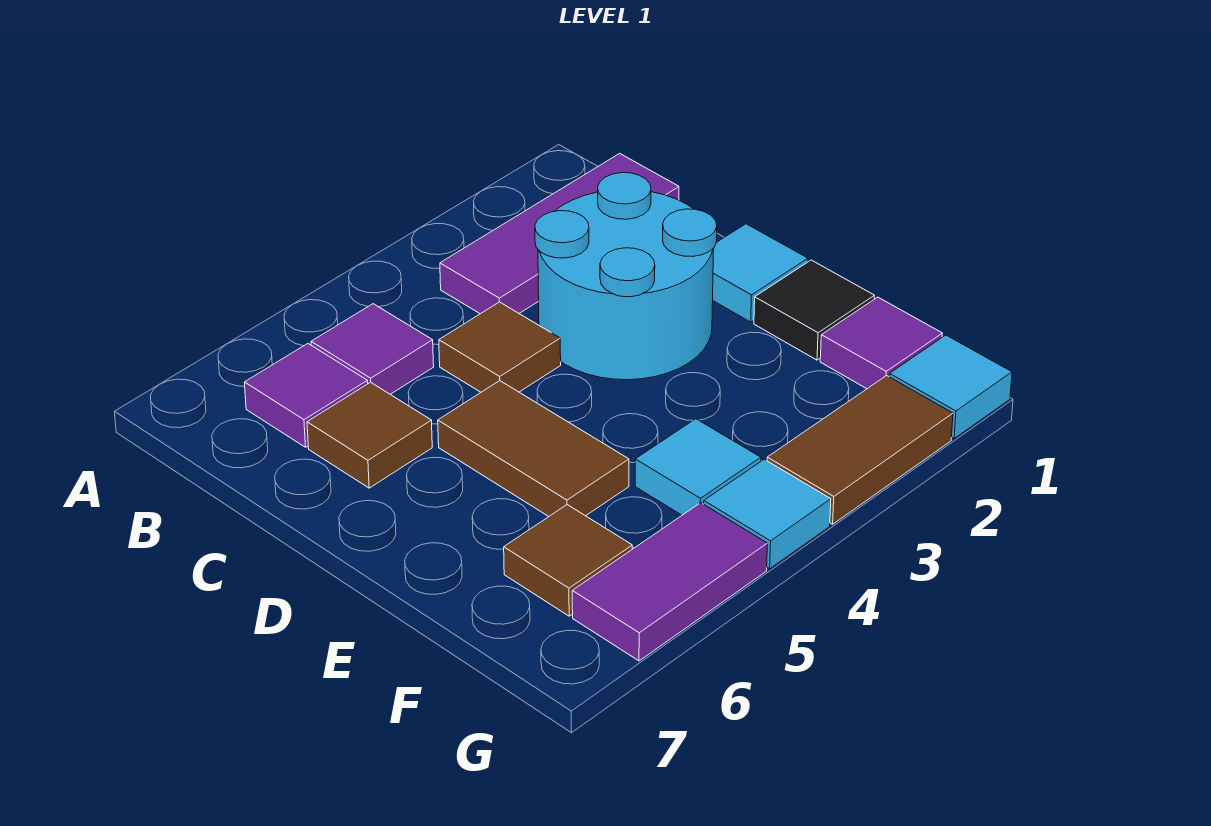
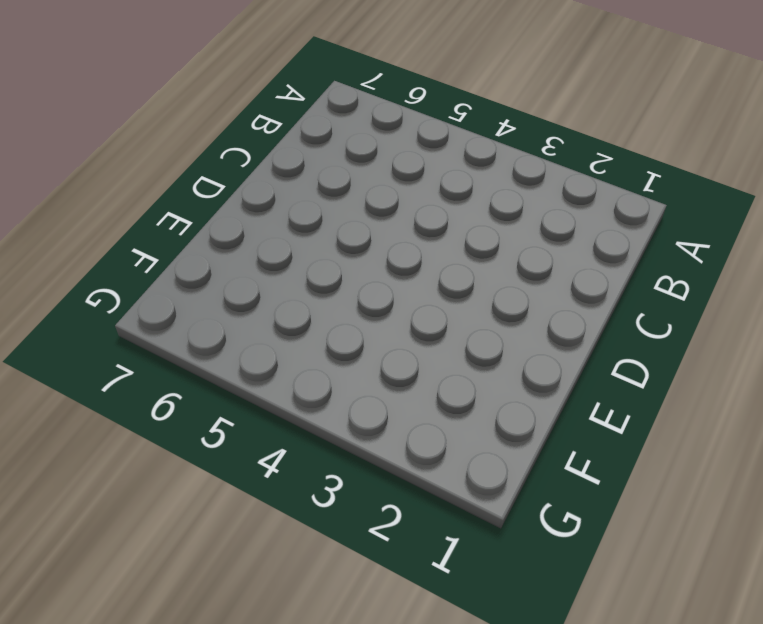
none -> purple tile B1:B3 level 1
none -> purple tile B5 level 1
none -> purple tile B6 level 1

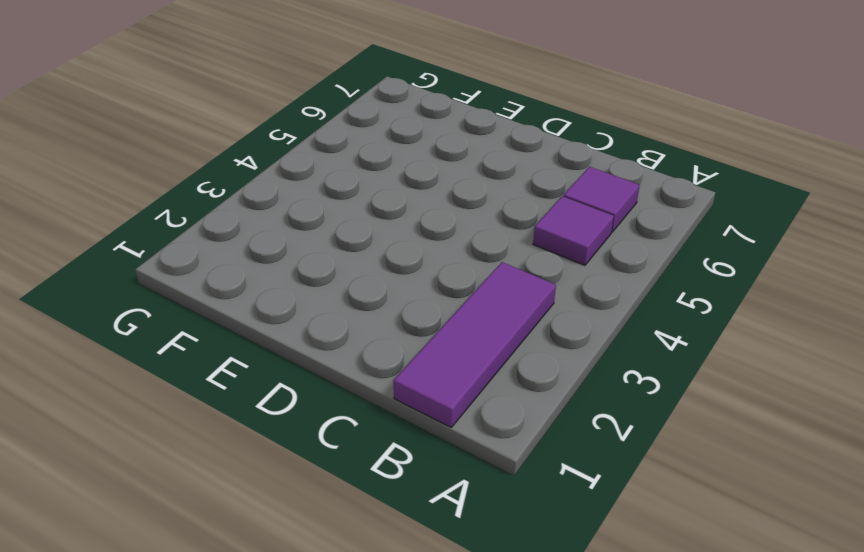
none -> cyan round brick C2:D3 level 1
none -> brown tile C4 level 1
none -> brown tile C6 level 1

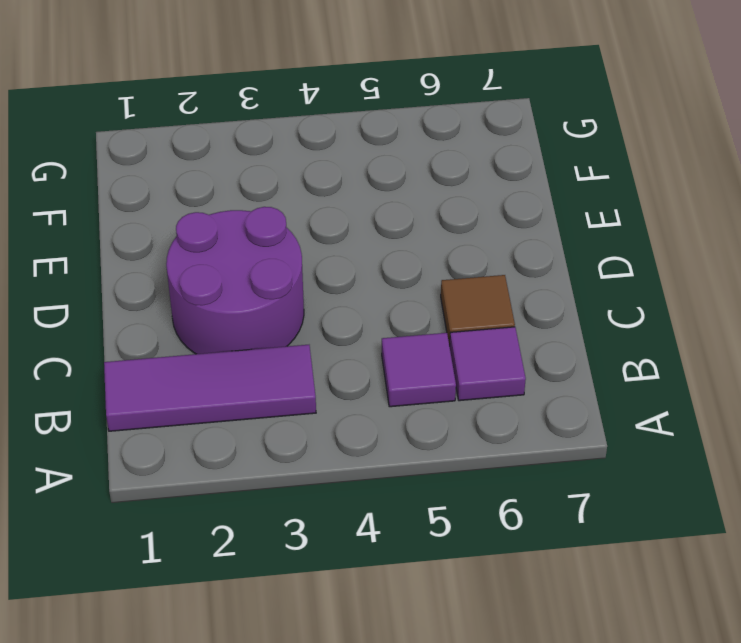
purple round brick C2:D3 level 1 -> cyan round brick C2:D3 level 1
none -> brown tile C4 level 1
none -> cyan tile D1 level 1
none -> brown tile D5:E5 level 1

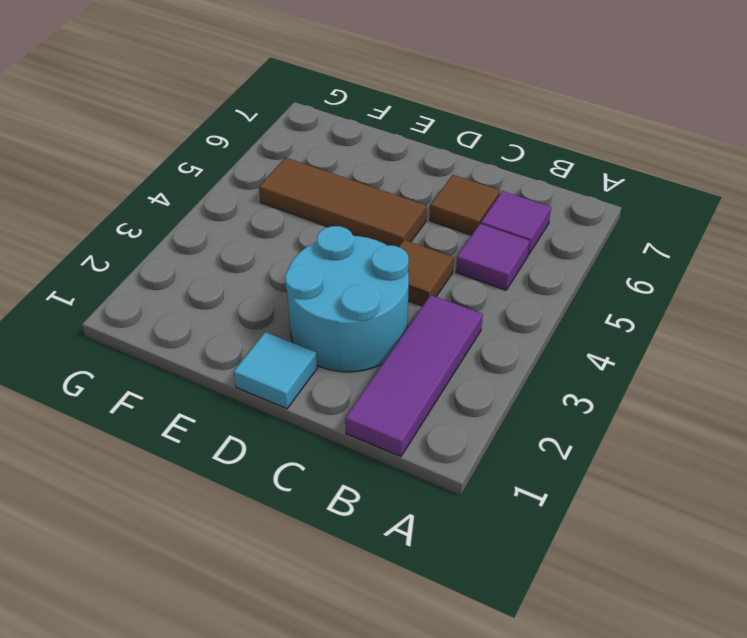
brown tile D5:F5 level 1 -> brown tile D5:E5 level 1
none -> black tile E1 level 1
none -> purple tile F1 level 1
none -> cyan tile F4 level 1

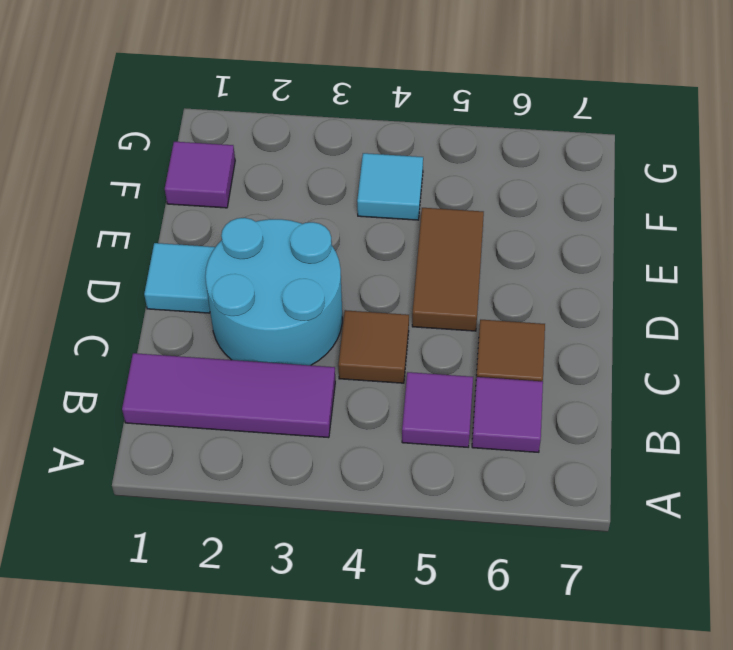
none -> black tile E1 level 1
none -> brown tile F6 level 1
none -> cyan tile G1 level 1

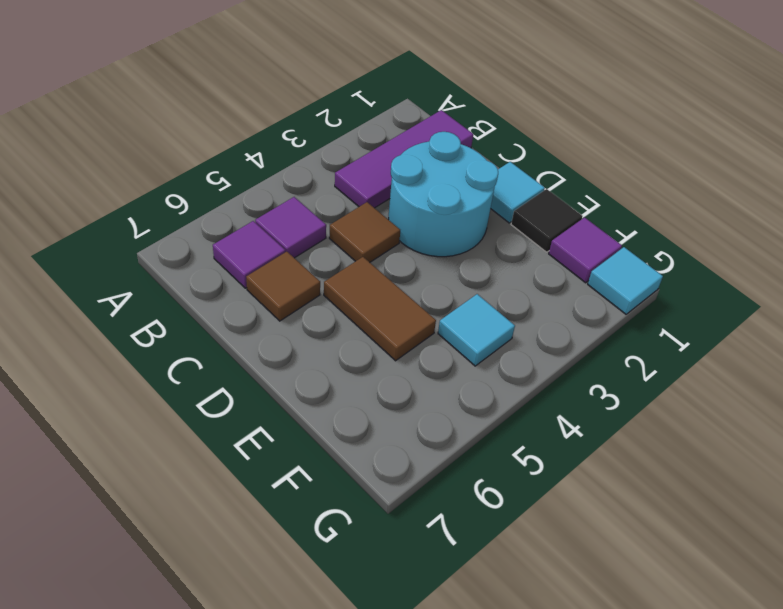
none -> brown tile F6 level 1
none -> brown tile G2:G3 level 1
none -> cyan tile G4 level 1

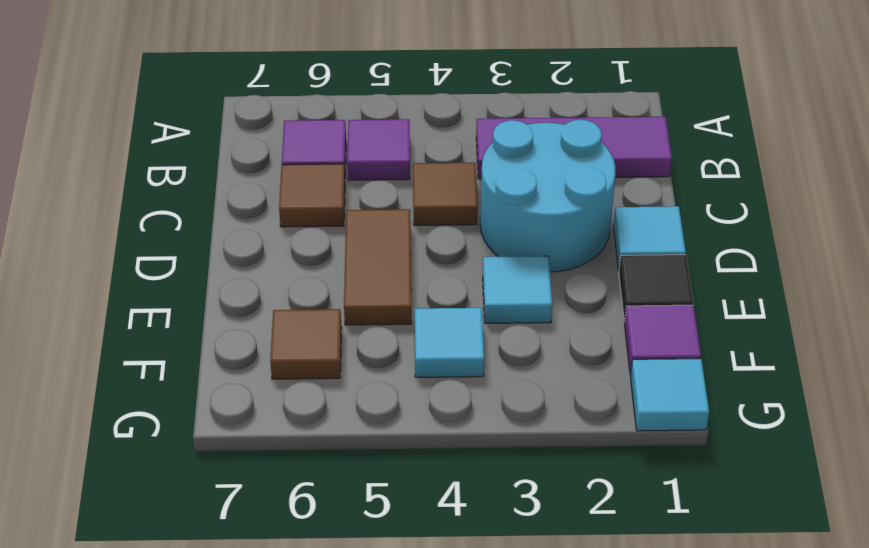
cyan tile E3 level 1 -> cyan tile G4 level 1
none -> brown tile G2:G3 level 1
none -> purple tile G5:G6 level 1

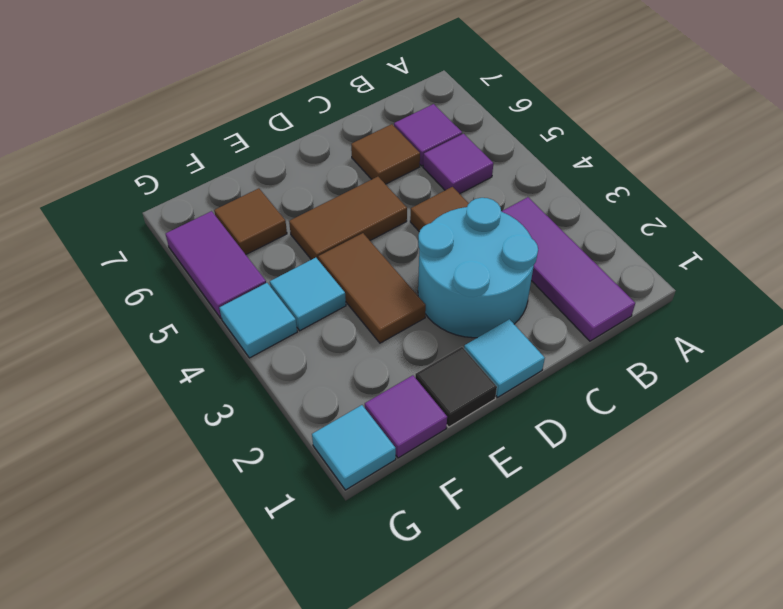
brown tile E3:E4 level 1 -> brown tile G2:G3 level 1

